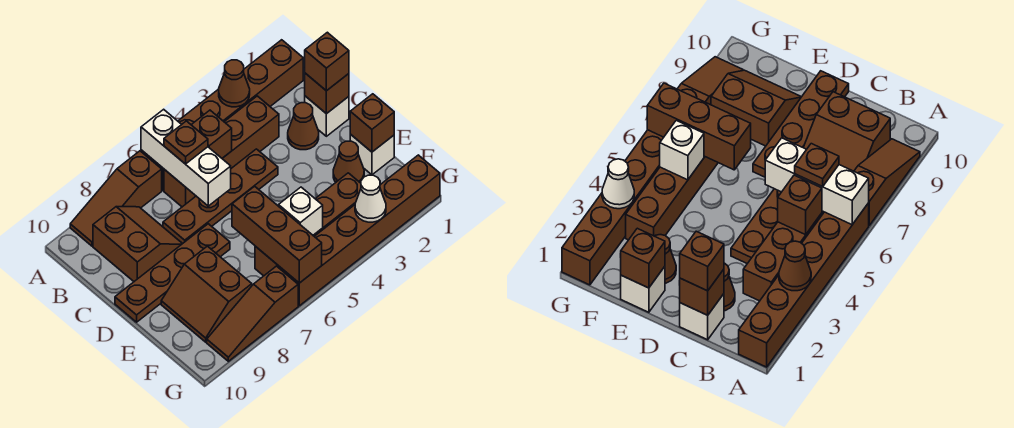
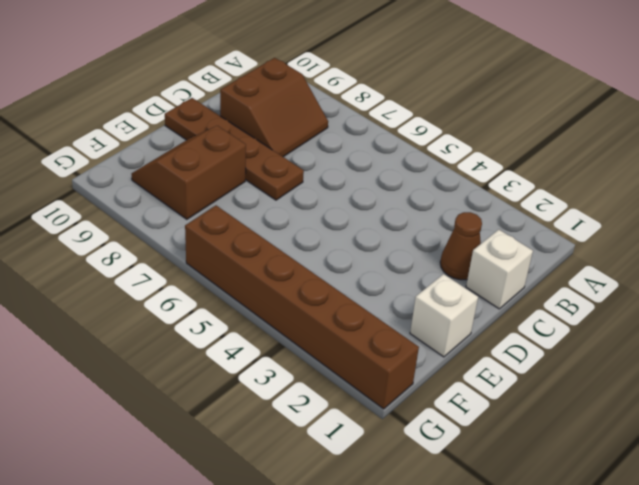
none -> brown brick A1:A6 level 1
none -> brown slope A7:A9 level 1 top 7
none -> brown brick B3:B6 level 1

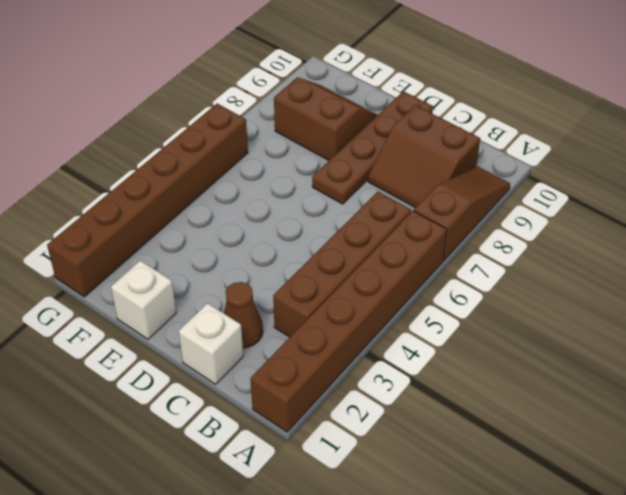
none -> brown plate C4:C7 level 1
none -> brown cone E2 level 1
none -> brown brick F3:F6 level 1

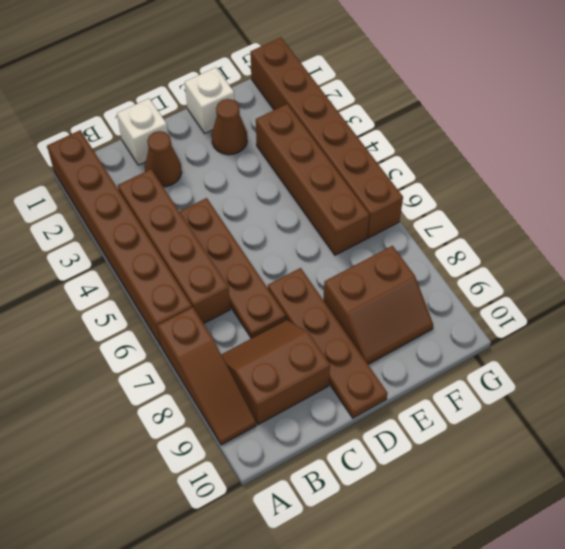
none -> brown slope G7:G9 level 1 top 7
none -> brown cone A3 level 2
none -> white brick A6:C6 level 2

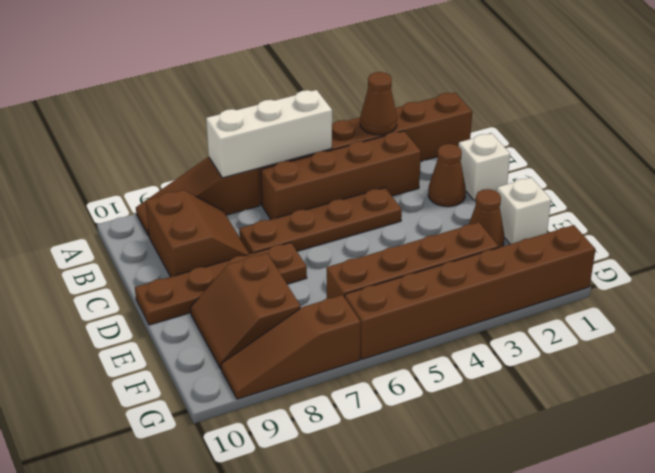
white brick A5:A7 level 2 -> white brick A6:C6 level 2
none -> brown brick B5 level 2
none -> brown brick C1 level 2
none -> brown brick E1 level 2

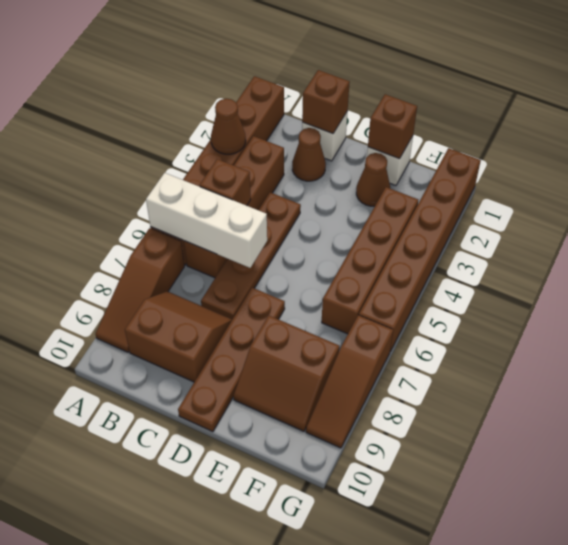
none -> brown brick E6:G6 level 2
none -> white brick F5 level 2
none -> white cone G3 level 2

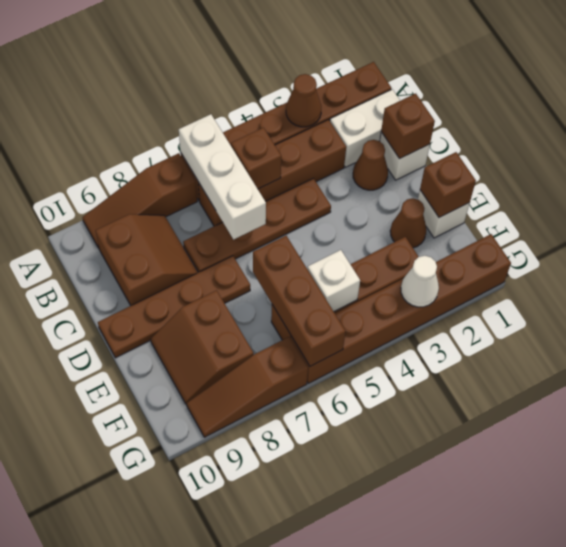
white brick B1:B2 level 1 -> none
none -> brown plate B6 level 3
none -> brown brick C1 level 3

